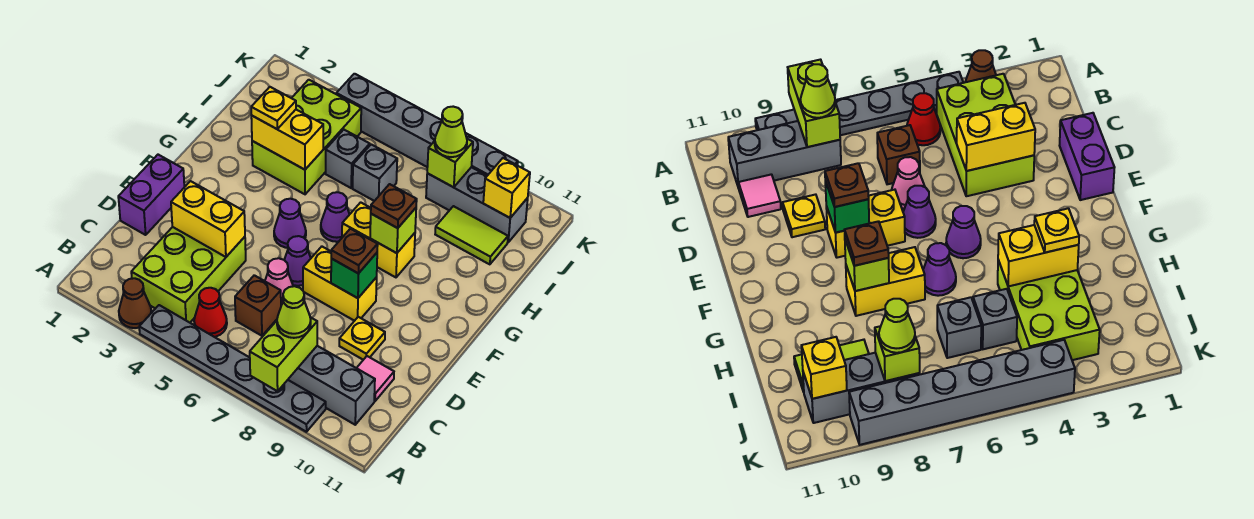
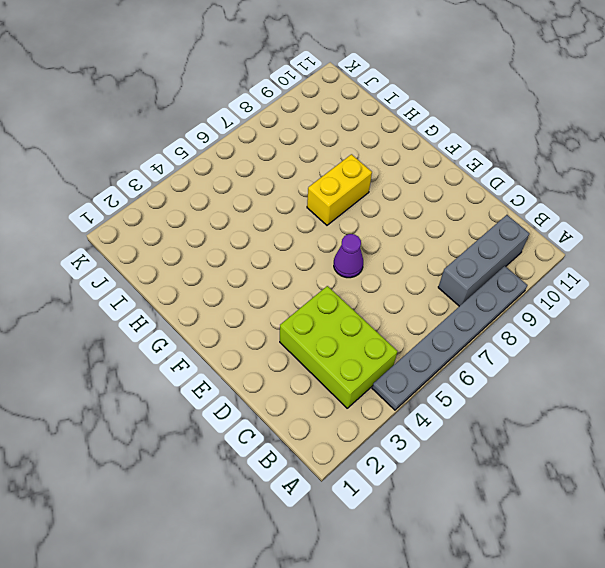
none -> brown cone A3 level 1
none -> red cone B5 level 1
none -> brown brick C6 level 1
none -> pink tile C10 level 1

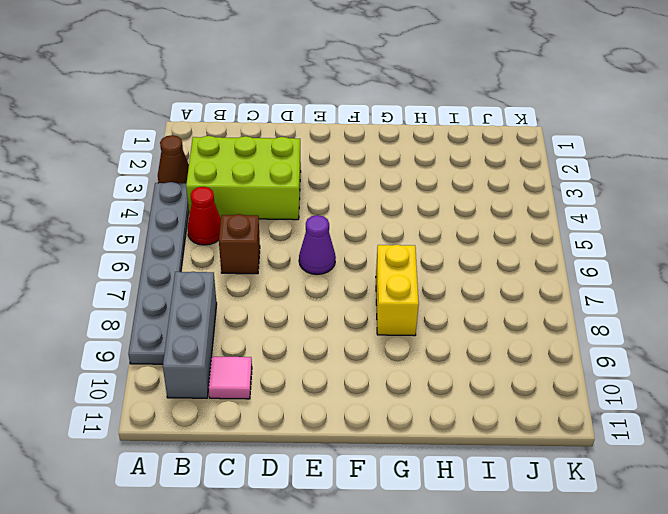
none -> purple brick D1:E1 level 1
none -> pink cone D6 level 1
none -> yellow plate D9 level 1
none -> yellow brick E7:E8 level 1

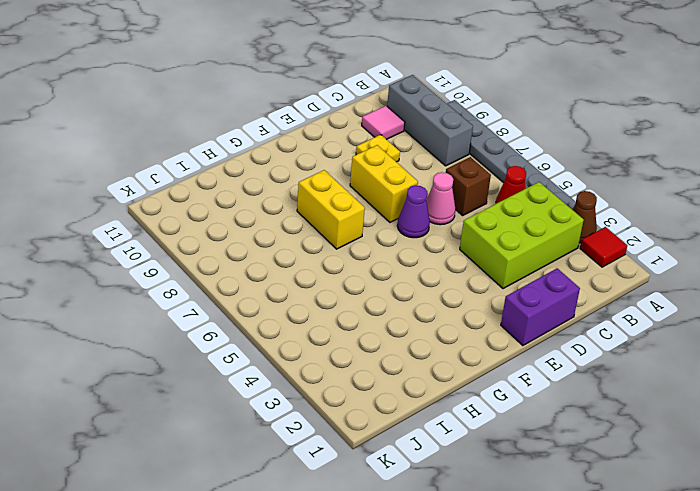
red tile A2 level 1 -> none
none -> purple cone F5 level 1
none -> purple cone G6 level 1
none -> lime brick H3:J4 level 1
none -> grey brick I5 level 1

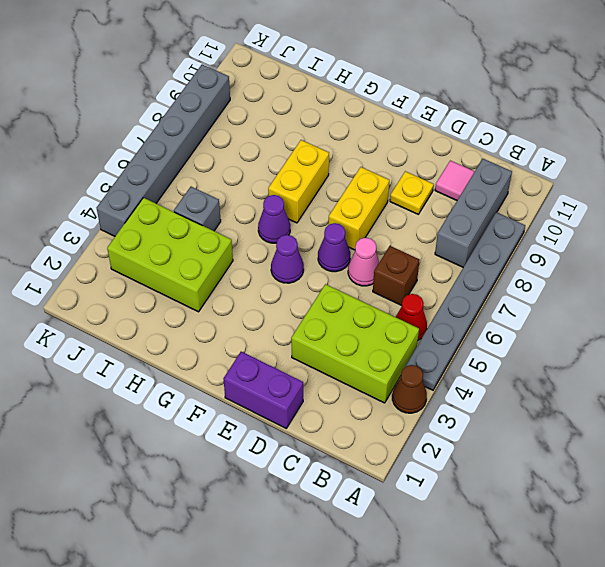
none -> grey brick I6 level 1
none -> lime tile I9:I10 level 1
none -> grey brick J8:J10 level 1
none -> lime brick A8:B8 level 2

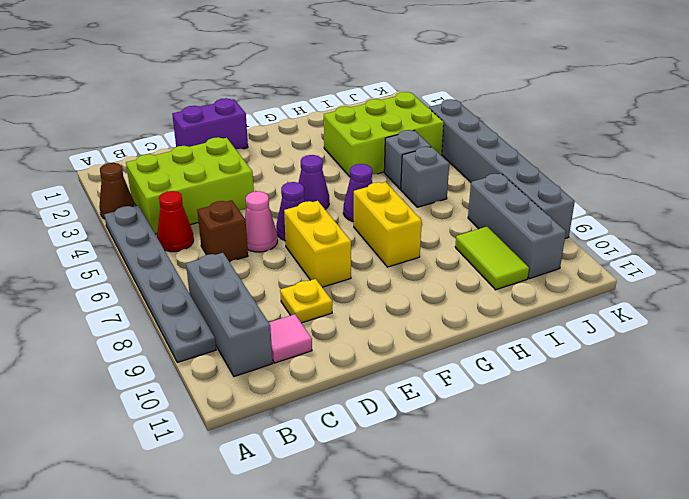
none -> lime brick A8:B8 level 2
none -> yellow brick D3:D4 level 2
none -> green brick E8 level 2
none -> lime brick G8 level 2

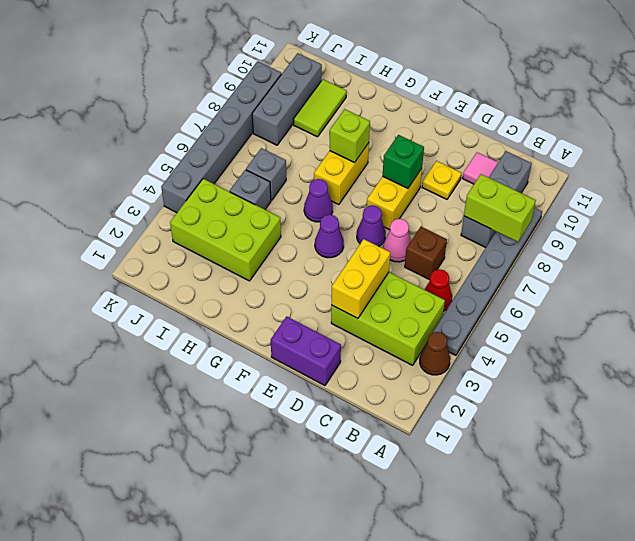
none -> yellow brick H3:H4 level 2
none -> lime brick J8 level 2
none -> yellow brick J10 level 2
none -> lime cone B8 level 3

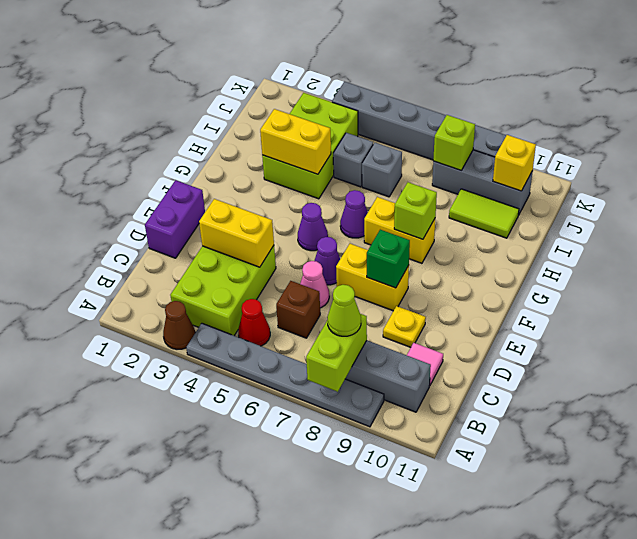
none -> brown plate E8 level 3
none -> brown plate G8 level 3
none -> yellow plate H3 level 3
none -> lime cone J8 level 3

